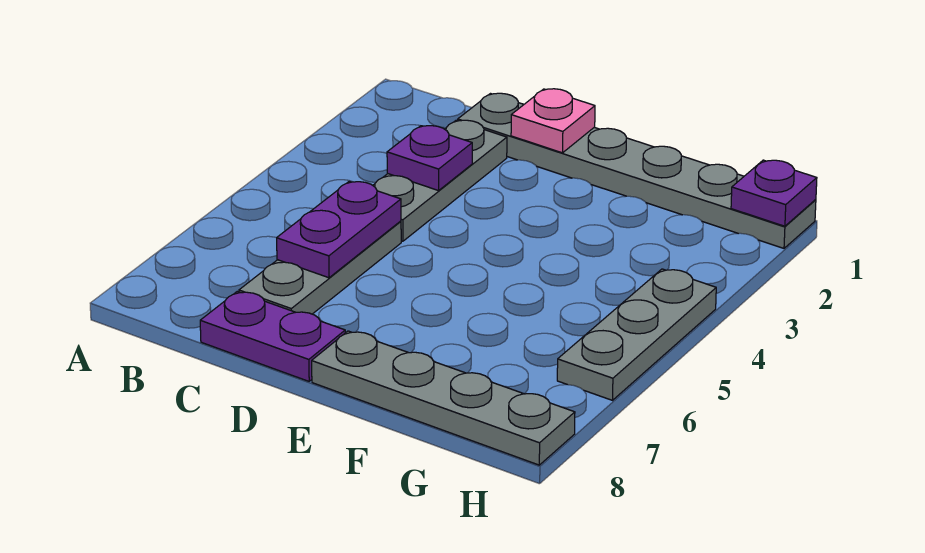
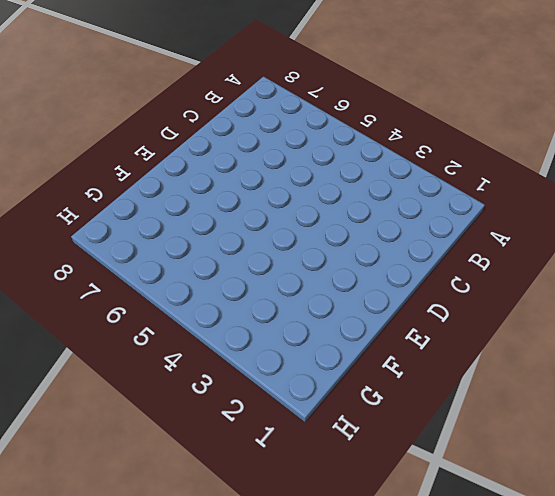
none -> grey plate C1:H1 level 1
none -> grey plate C2:C4 level 1

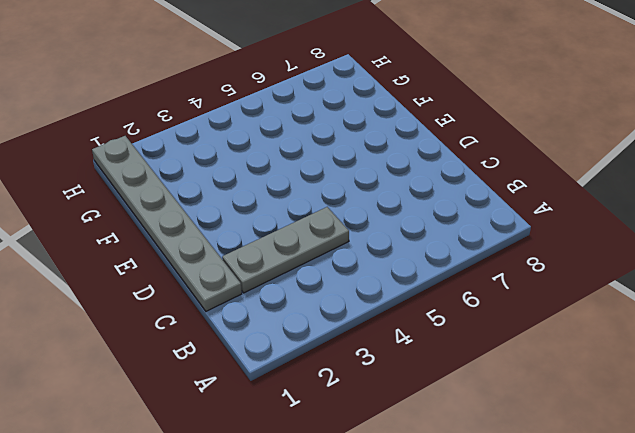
none -> grey plate C5:C7 level 1
none -> purple plate C8:D8 level 1

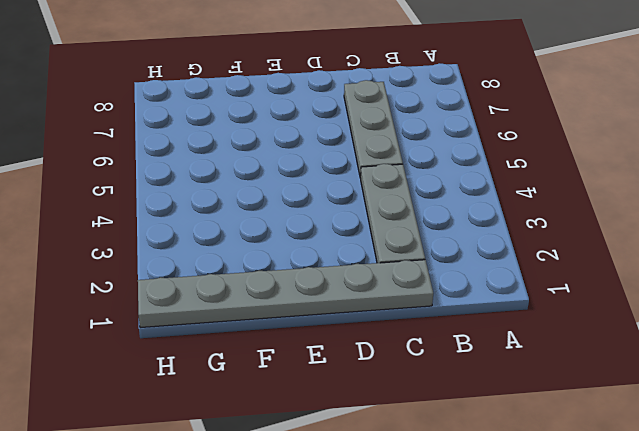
none -> purple plate C8:D8 level 1
none -> grey plate E8:H8 level 1

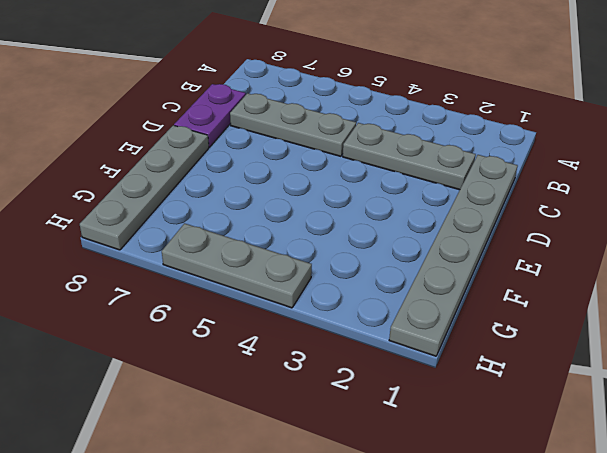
none -> purple plate C3 level 2
none -> purple plate C5:C6 level 2

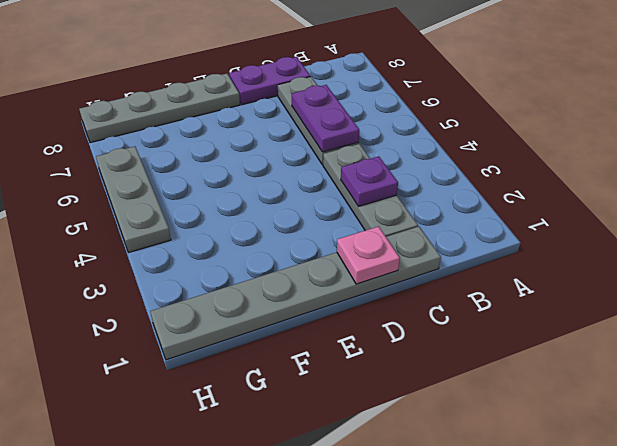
none -> purple plate H1 level 2

